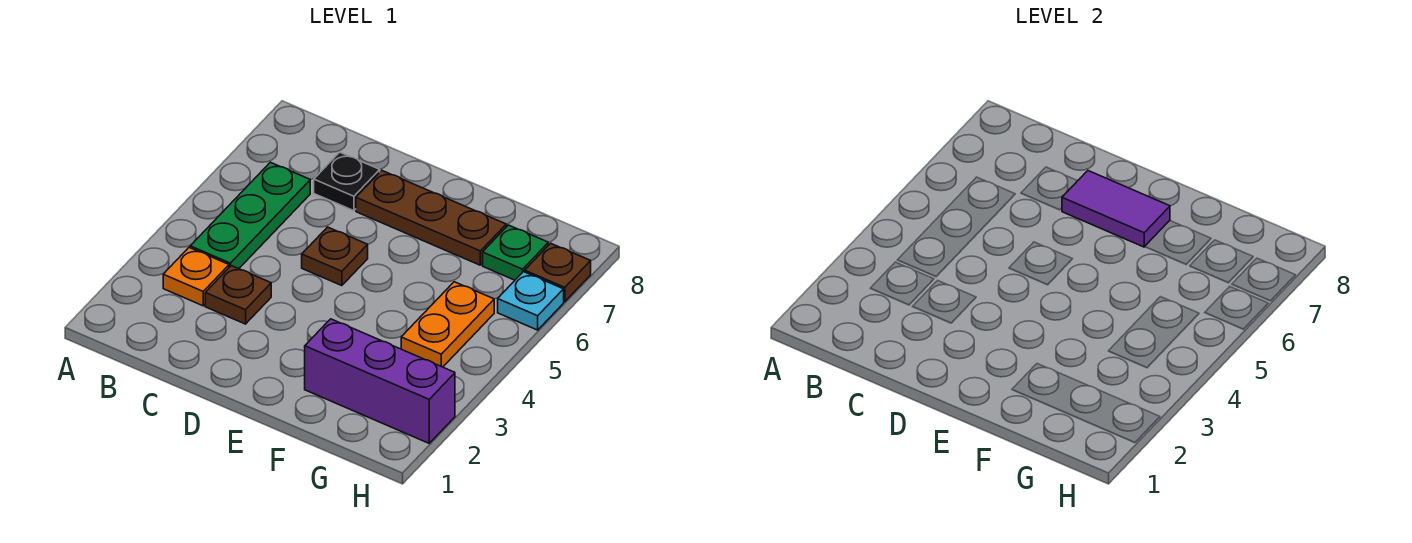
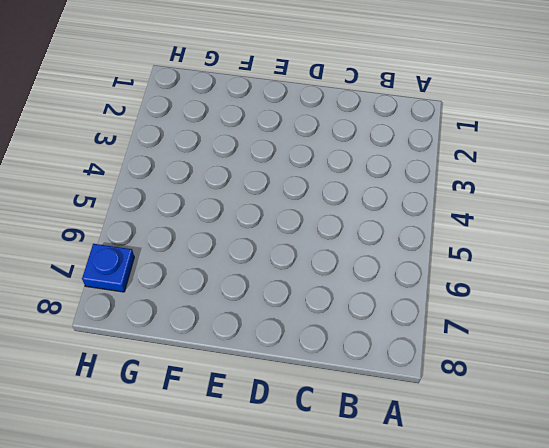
blue plate H7 level 1 -> brown plate H7 level 1
none -> orange plate B3 level 1
none -> green plate B4:B6 level 1
none -> brown plate C3 level 1

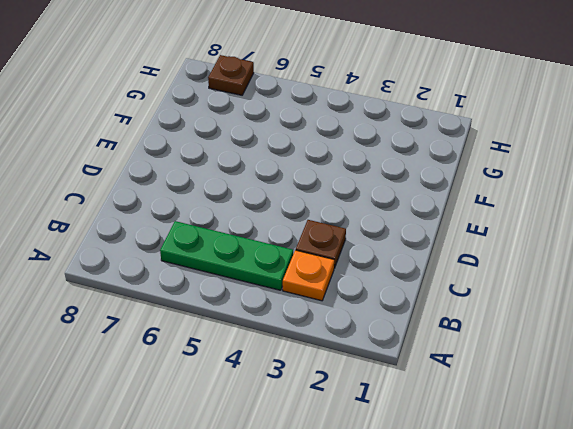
none -> black plate C7 level 1
none -> brown plate D5 level 1
none -> brown plate D7:F7 level 1

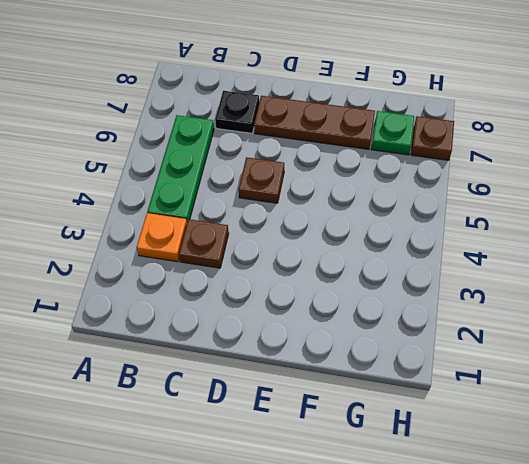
none -> purple brick F2:H2 level 1
none -> orange plate G4:G5 level 1
none -> cyan plate H6 level 1

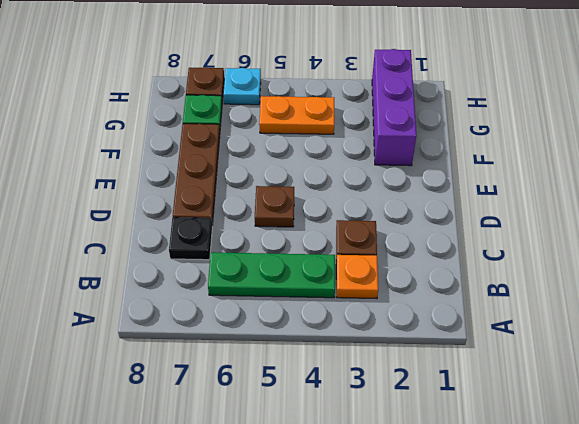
none -> purple tile D7:E7 level 2

